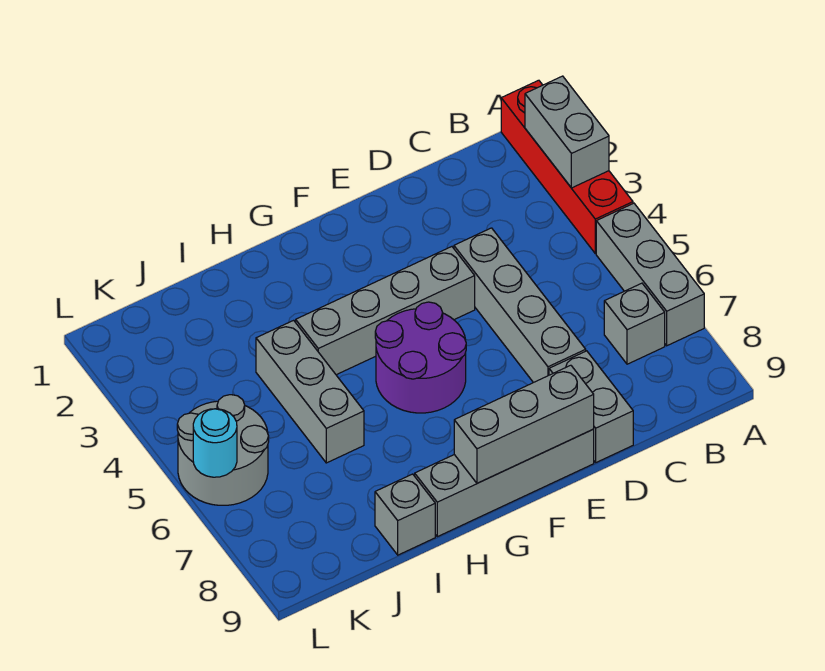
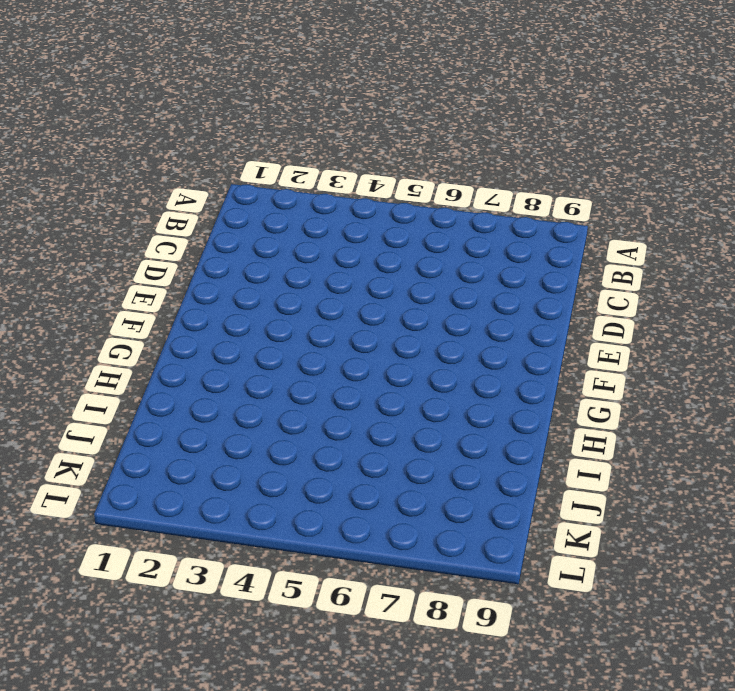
none -> red brick A1:A4 level 1
none -> grey brick A5:A7 level 1
none -> grey brick B7 level 1

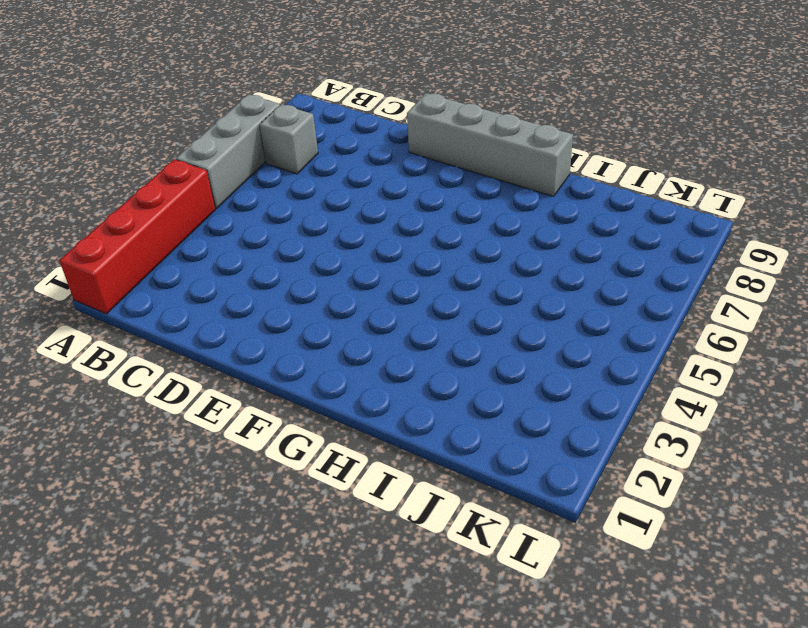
none -> grey brick D4:D7 level 1
none -> grey brick D8:D9 level 1
none -> grey brick E4:H4 level 1

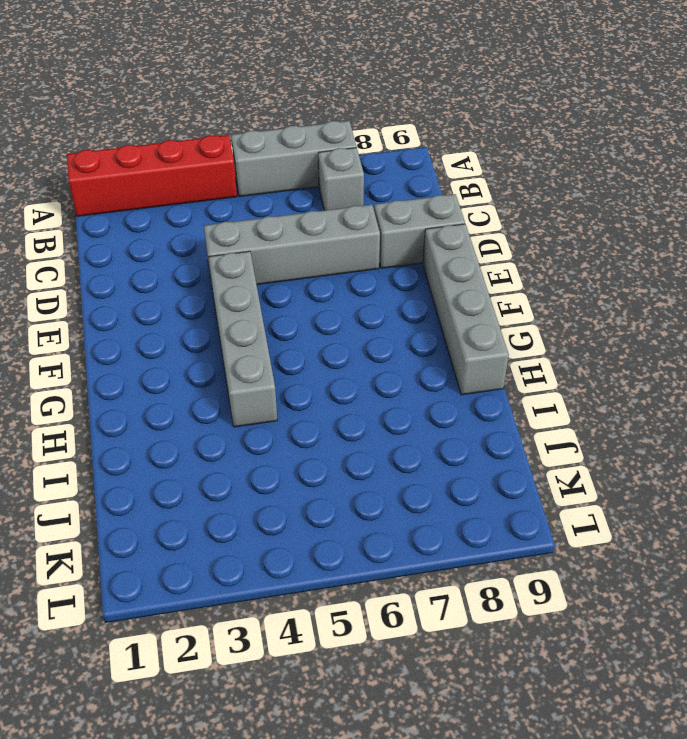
none -> purple round brick F5:G6 level 1
none -> grey brick I4:I6 level 1
none -> grey brick I9 level 1

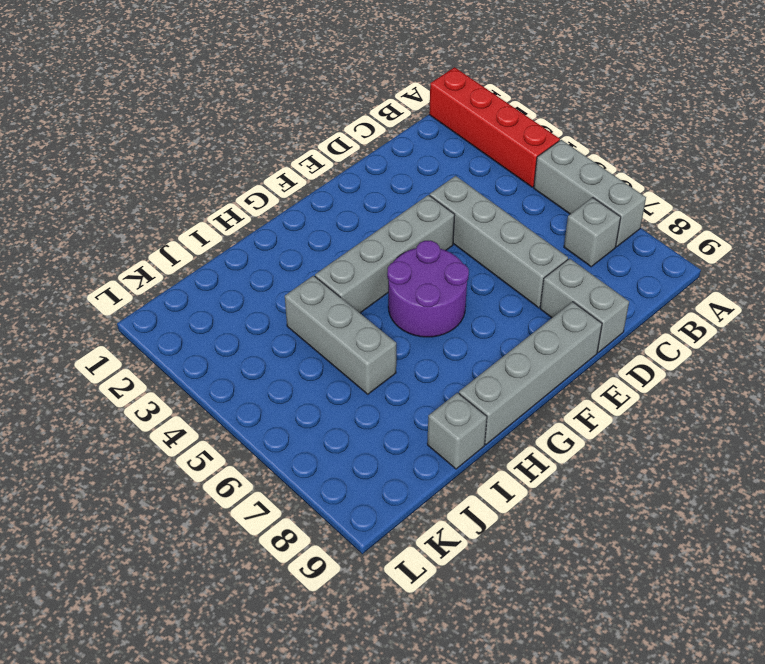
none -> grey round brick K5:L6 level 1
none -> grey brick A2:A3 level 2
none -> grey brick E9:G9 level 2

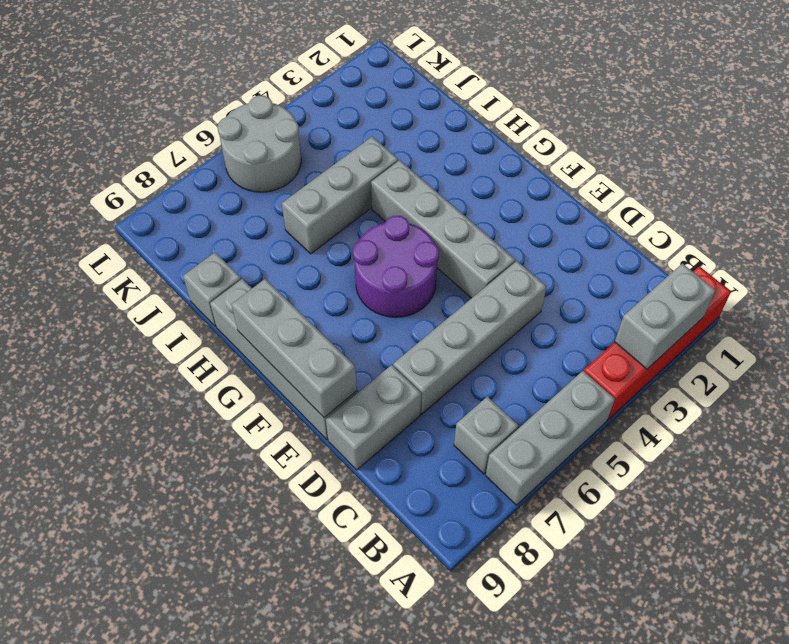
none -> cyan round brick L6 level 2

